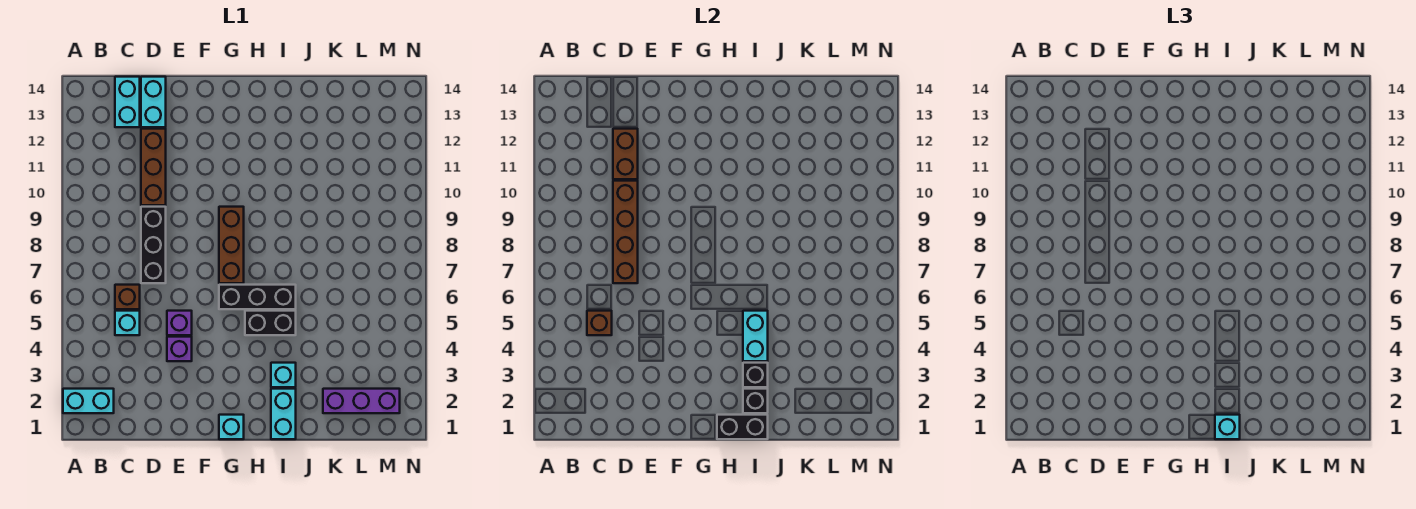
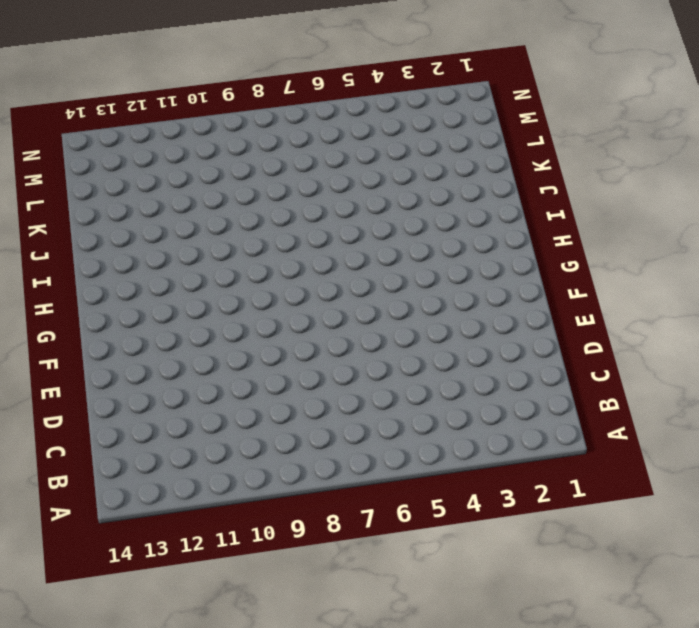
none -> cyan brick A2:B2 level 1
none -> cyan brick C5 level 1
none -> brown brick C6 level 1

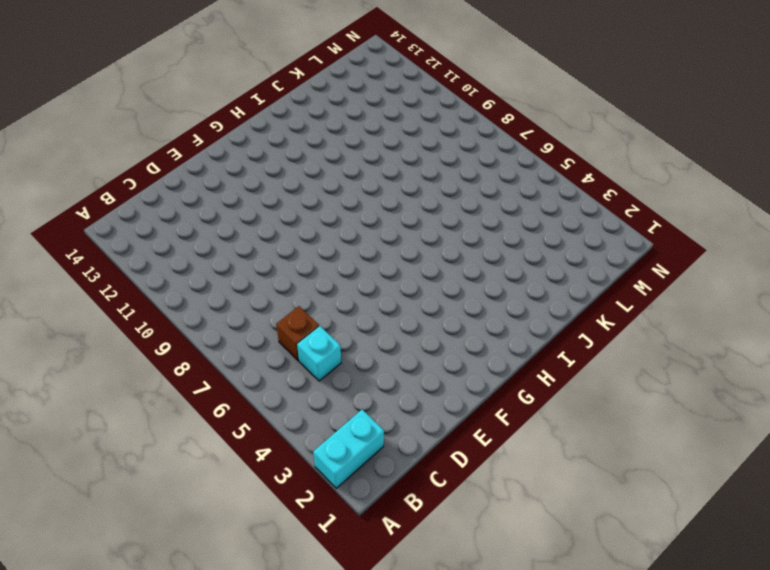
none -> cyan brick C13:C14 level 1
none -> black brick D7:D9 level 1
none -> brown brick D10:D12 level 1

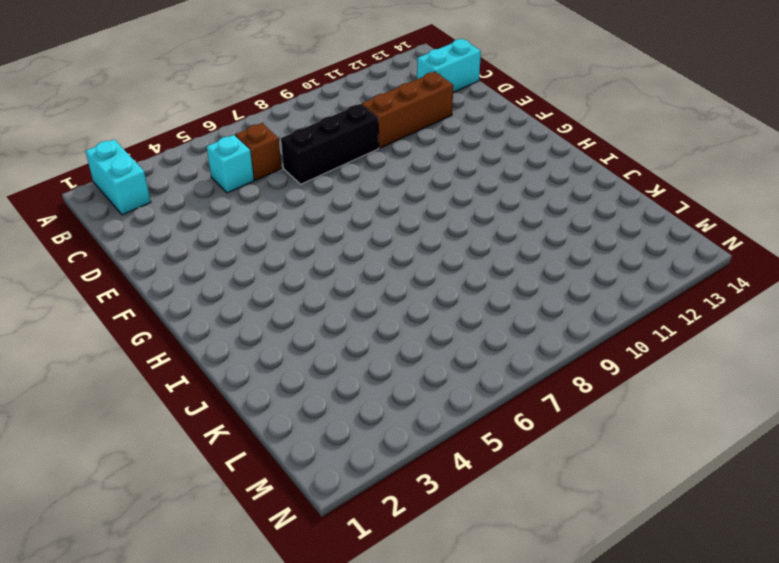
none -> cyan brick D13:D14 level 1
none -> purple brick E4 level 1
none -> purple brick E5 level 1

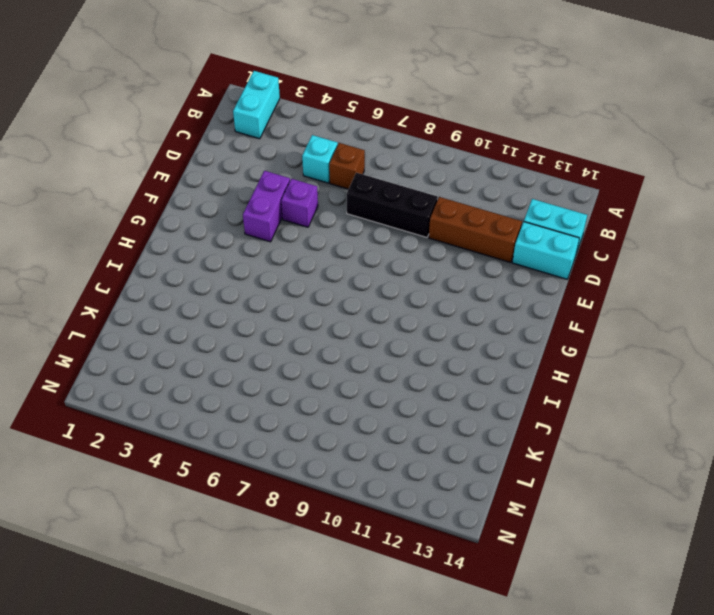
purple brick E4:F4 level 1 -> purple brick E4 level 1
none -> cyan brick G1 level 1
none -> black brick G6:I6 level 1
none -> brown brick G7:G9 level 1

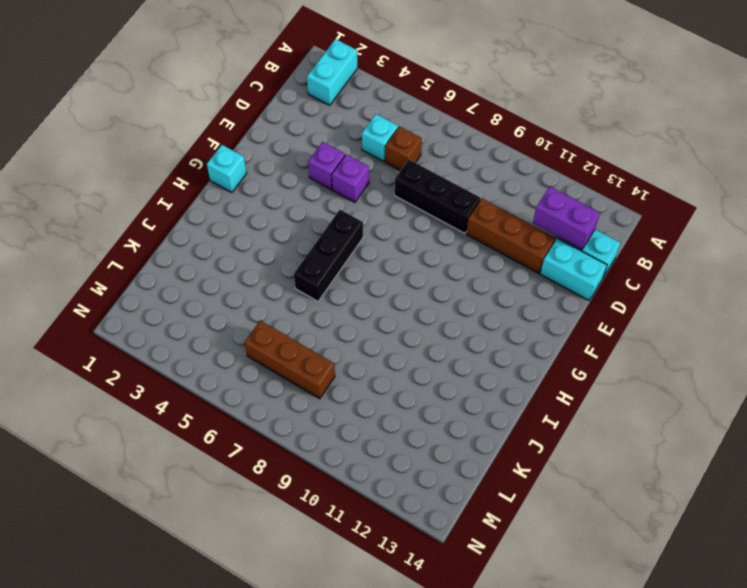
purple brick C12:C13 level 2 -> none
brown brick L6:L8 level 1 -> brown brick G7:G9 level 1
none -> black brick H5:I5 level 1
none -> cyan brick I1:I2 level 1
none -> cyan brick I3 level 1

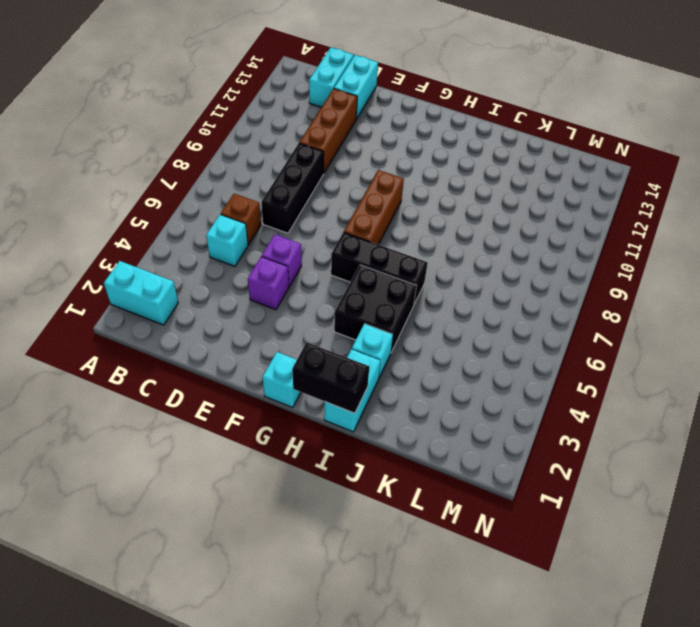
black brick H4:I5 level 1 -> black brick H5:I5 level 1
none -> purple brick K2:M2 level 1
none -> brown brick C5 level 2
none -> brown brick D7:D10 level 2

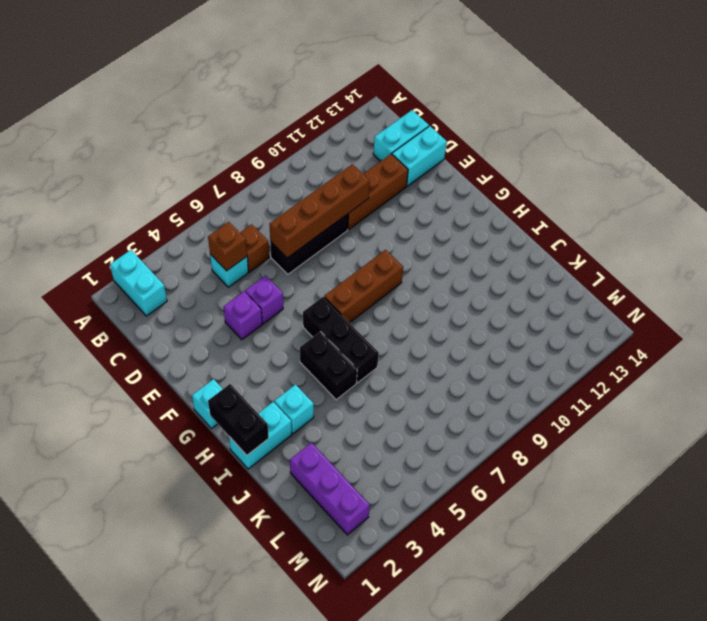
none -> brown brick D11:D12 level 2
none -> black brick I2 level 2
none -> black brick I3 level 2

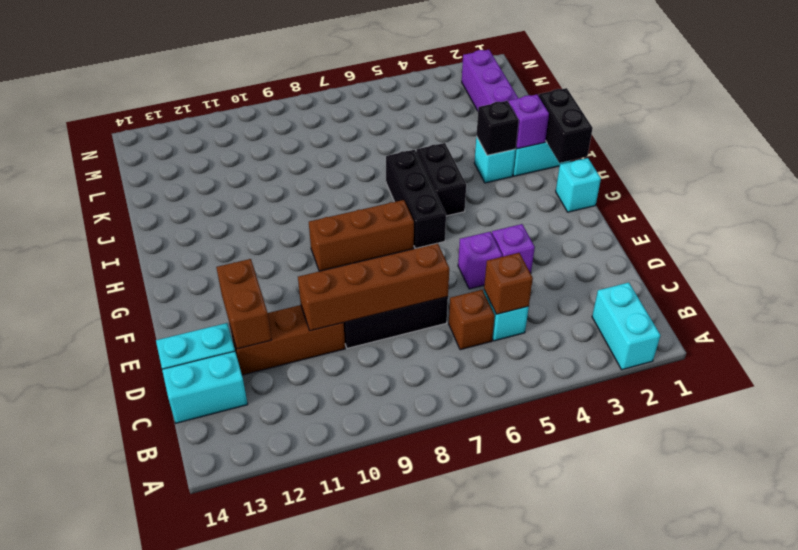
brown brick D12:E12 level 2 -> brown brick D11:D12 level 2
purple brick I2 level 2 -> black brick I2 level 2
none -> cyan brick I4:I5 level 2
none -> cyan brick I1 level 3

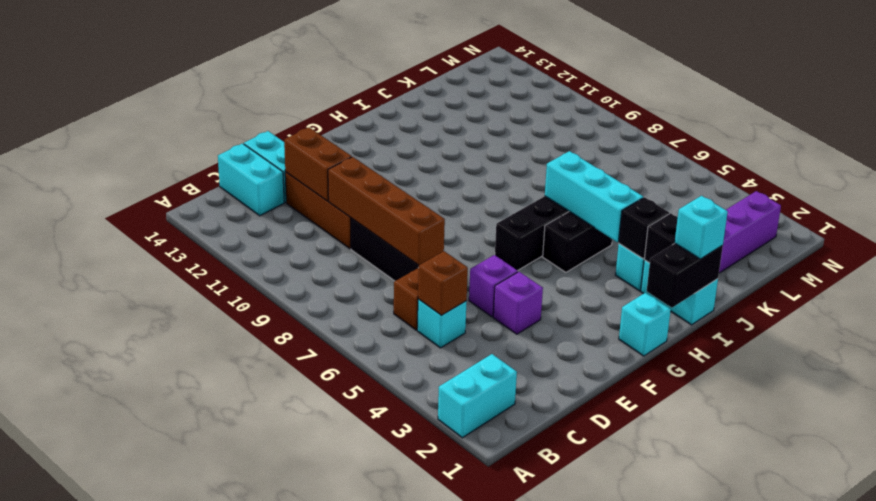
cyan brick I4:I6 level 2 -> cyan brick I4:I5 level 2
none -> brown brick G7:G9 level 1

